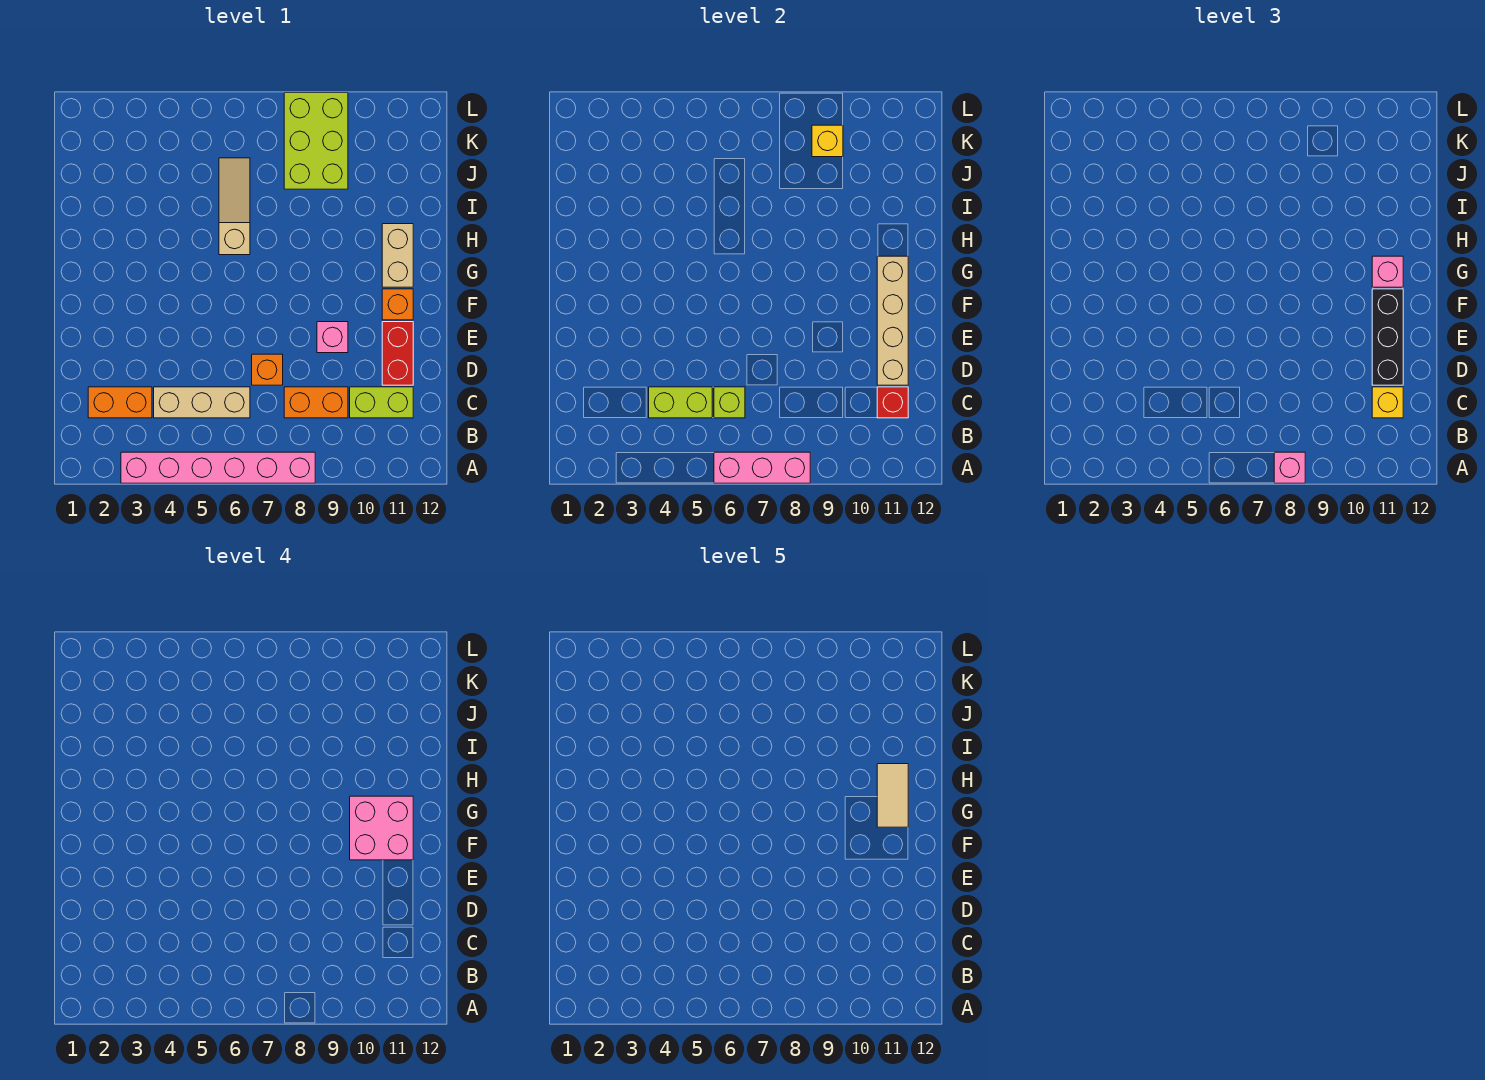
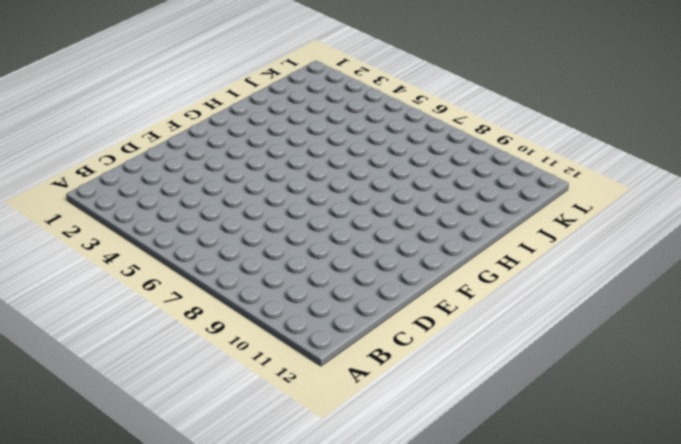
none -> pink brick A3:A8 level 1
none -> orange brick C2:C3 level 1
none -> tan brick C4:C6 level 1

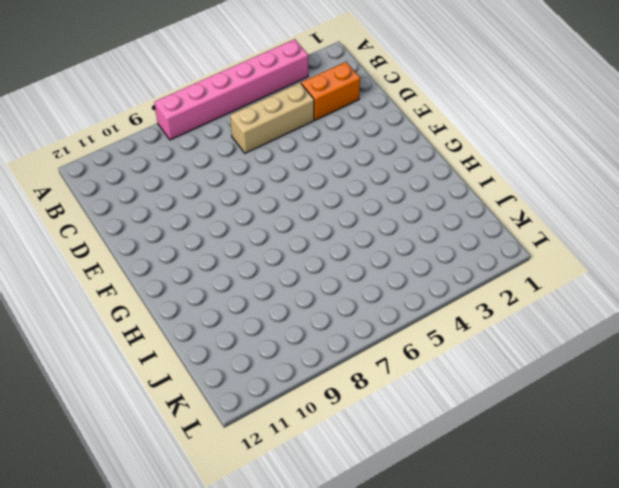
none -> orange brick C8:C9 level 1
none -> lime brick C10:C11 level 1
none -> orange brick D7 level 1

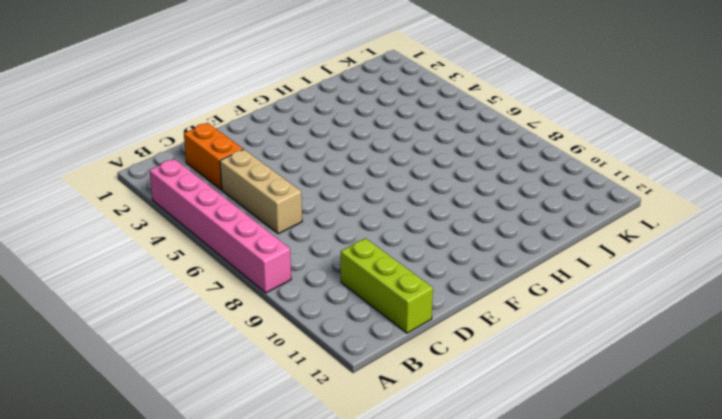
lime brick C10:C12 level 1 -> lime brick C10:C11 level 1
none -> orange brick C8:C9 level 1
none -> orange brick D7 level 1
none -> red brick D11:E11 level 1

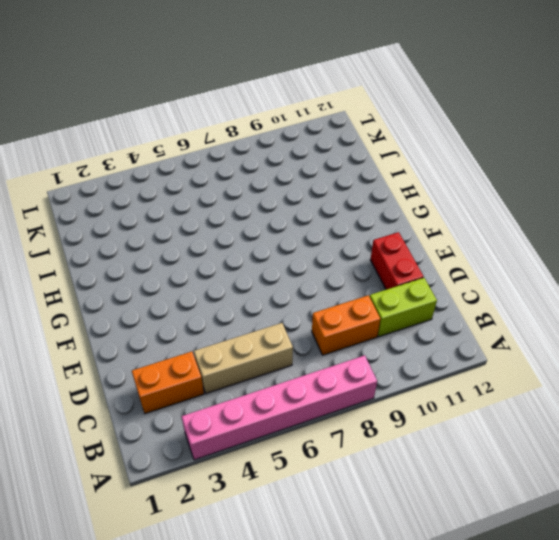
none -> orange brick D7 level 1
none -> pink brick E9 level 1
none -> orange brick F11 level 1

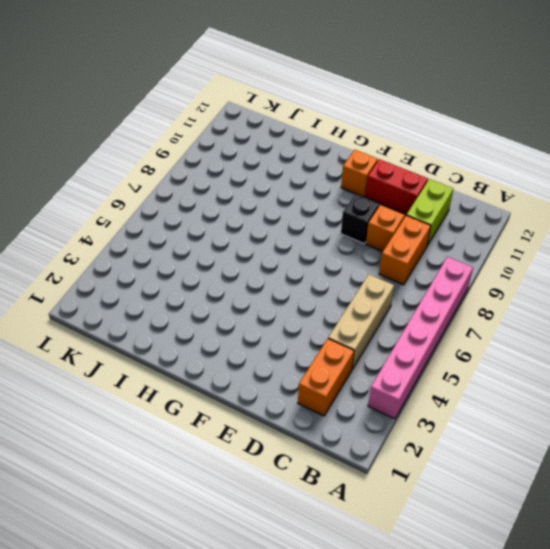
orange brick D9 level 1 -> orange brick D7 level 1
black brick E9 level 1 -> pink brick E9 level 1
none -> tan brick G11:H11 level 1
none -> tan slope H6:J6 level 1 top H
none -> lime brick J8:L9 level 1

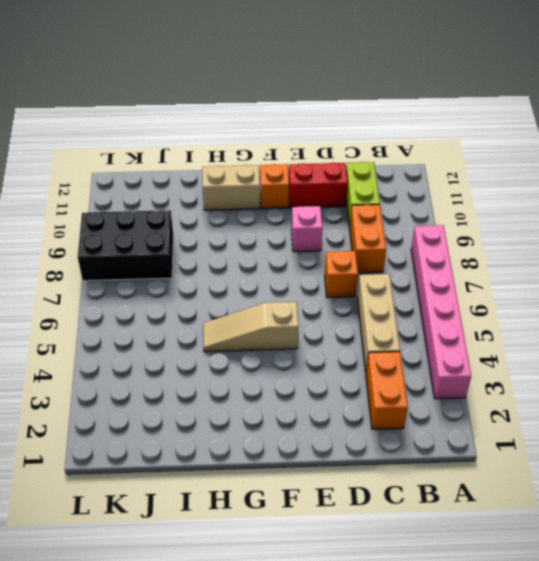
tan slope F5:H5 level 1 top F -> tan slope H6:J6 level 1 top H
black brick J8:L9 level 1 -> lime brick J8:L9 level 1
none -> pink brick A6:A8 level 2
none -> lime brick C4:C5 level 2
none -> lime brick C6 level 2

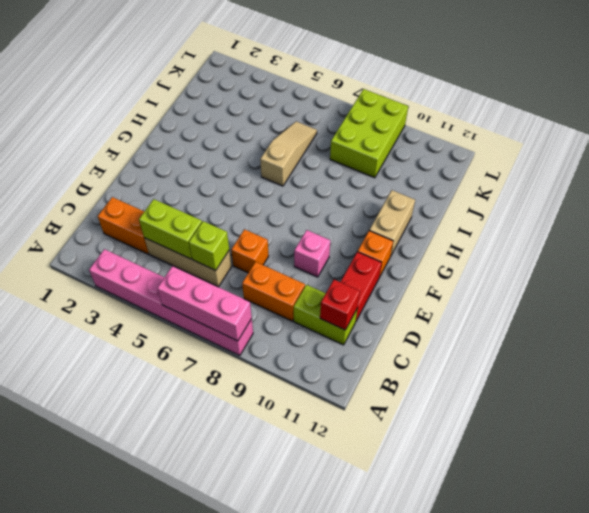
none -> tan brick D11:G11 level 2
none -> yellow brick K9 level 2
none -> pink brick A8 level 3

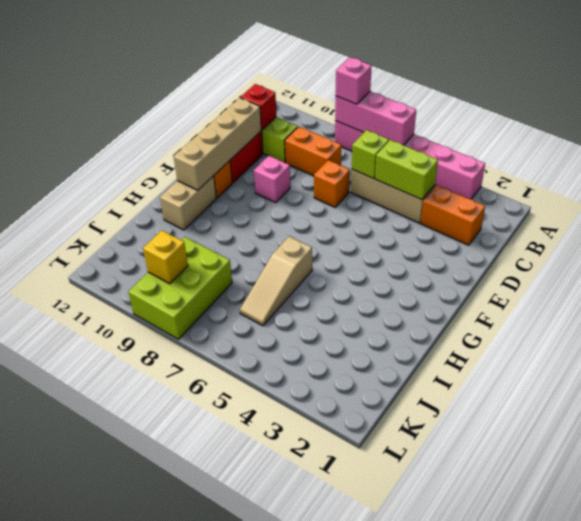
none -> yellow brick C11 level 3
none -> black brick D11:F11 level 3
none -> pink brick G11 level 3

